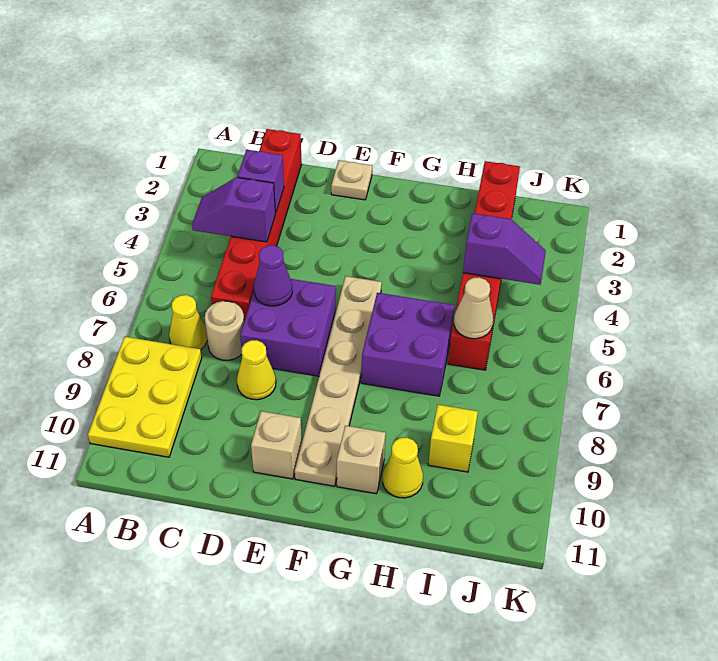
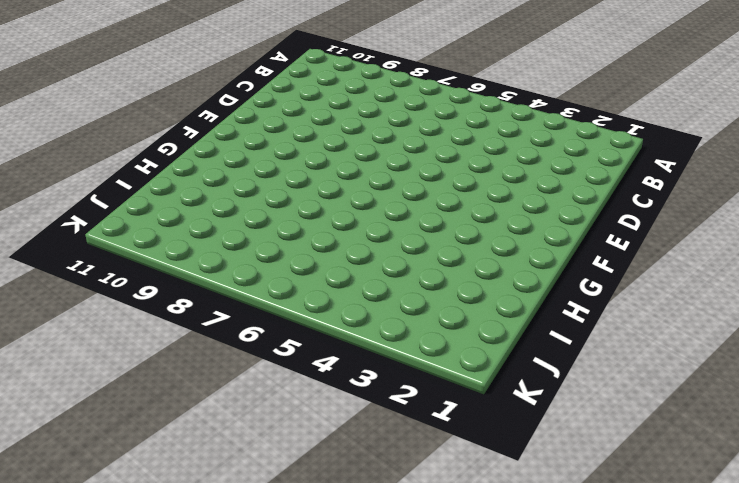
none -> yellow plate A8:B10 level 1
none -> yellow cone B7 level 1
none -> red brick C1:C6 level 1

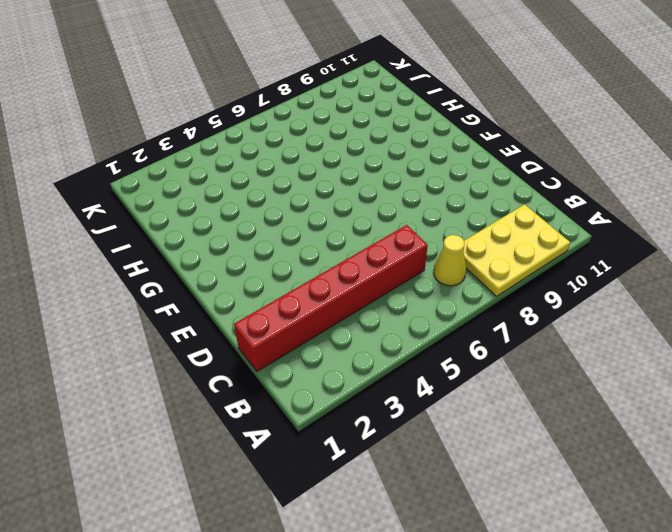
none -> tan round brick C7 level 1
none -> purple brick D6:E7 level 1
none -> yellow cone D8 level 1

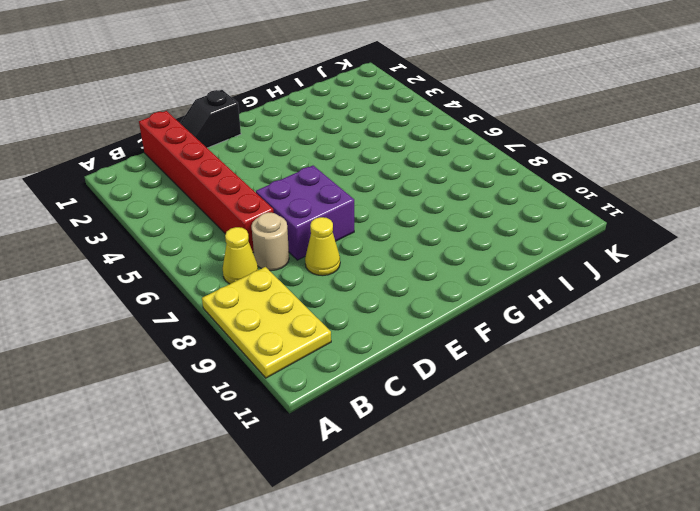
black slope D1:E1 level 1 top E -> tan plate E1 level 1
none -> tan brick E10 level 1
none -> tan plate F5:F10 level 1
none -> purple brick G6:H7 level 1

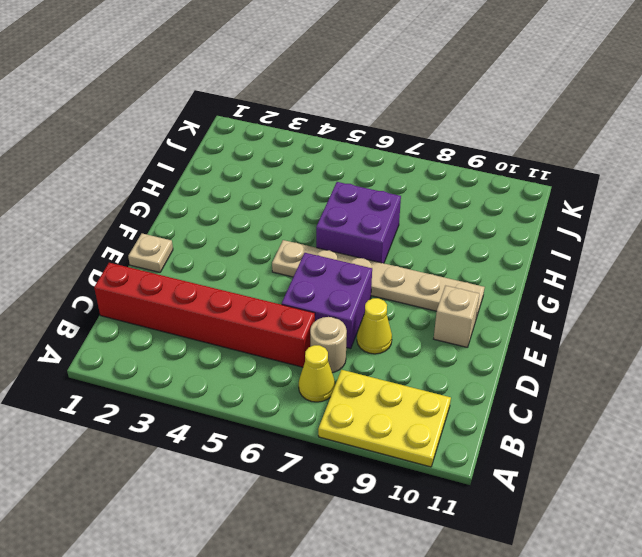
none -> tan brick G10 level 1
none -> yellow cone H10 level 1
none -> red brick I1:I6 level 1

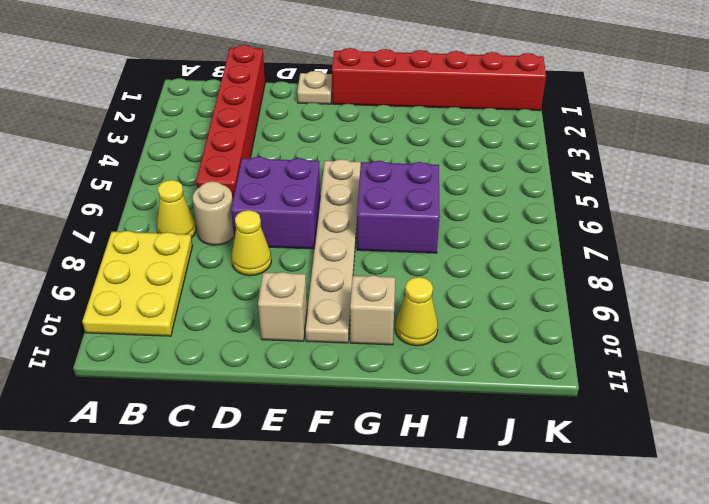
red brick F1:K1 level 1 -> red brick I1:I6 level 1
none -> yellow brick I9 level 1
none -> purple slope B4:C4 level 2 top C
none -> purple brick C3 level 2

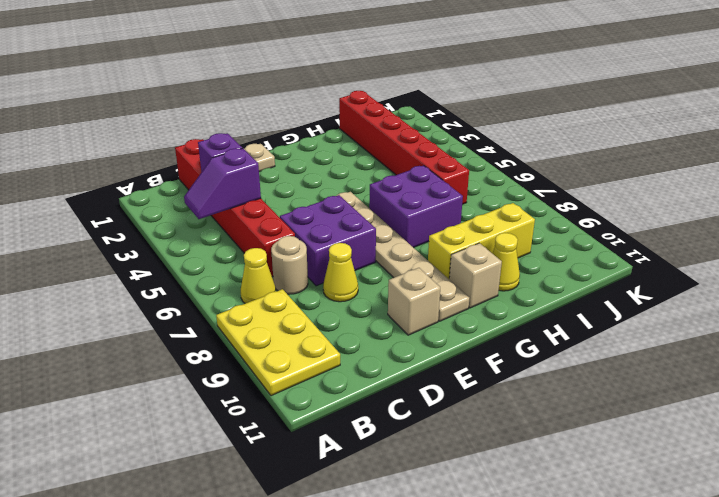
yellow brick G9:I9 level 1 -> yellow brick I9 level 1
none -> purple cone D6 level 2
none -> purple slope I4:J4 level 2 top I
none -> tan cone I6 level 2

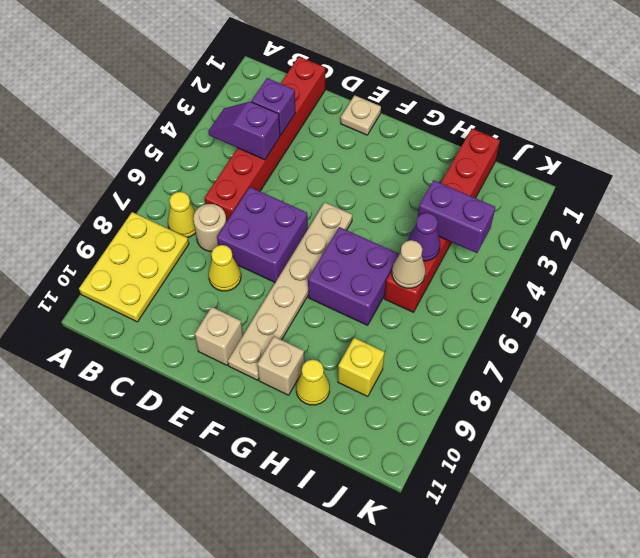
purple brick I4:J4 level 2 -> purple slope I4:J4 level 2 top I
purple cone I5 level 2 -> purple cone D6 level 2

